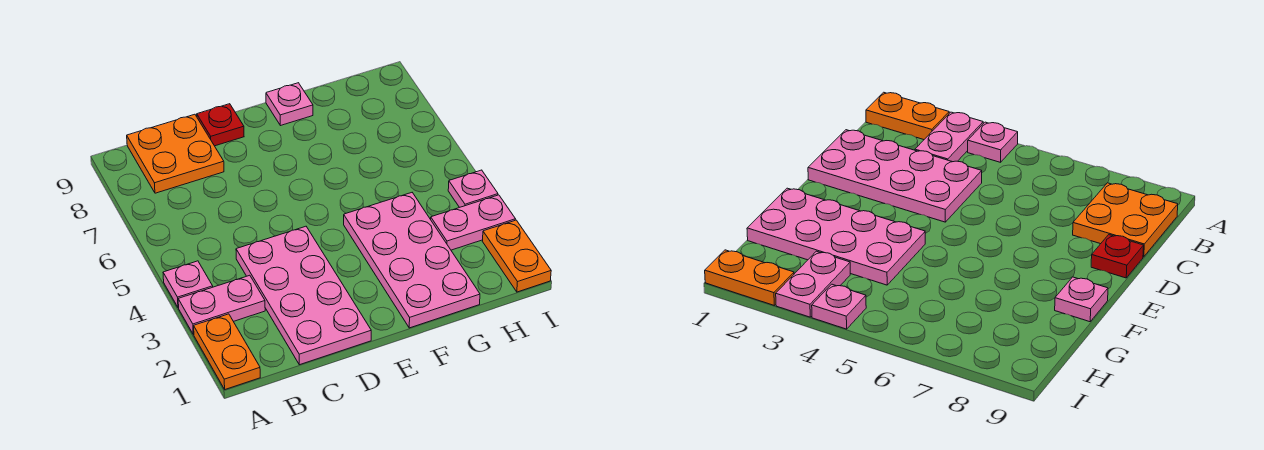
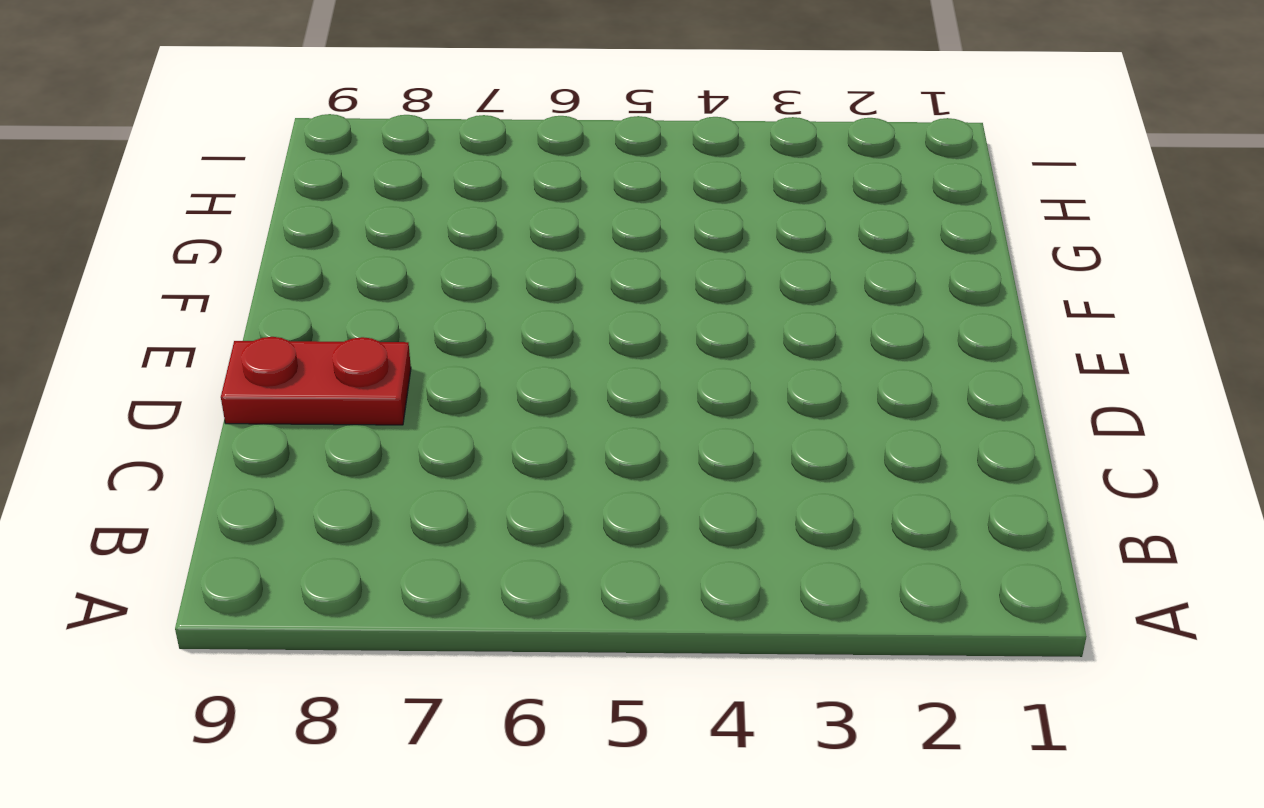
red plate D8:D9 level 1 -> red plate D9 level 1
none -> orange plate A1:A2 level 1
none -> pink plate A3:B3 level 1

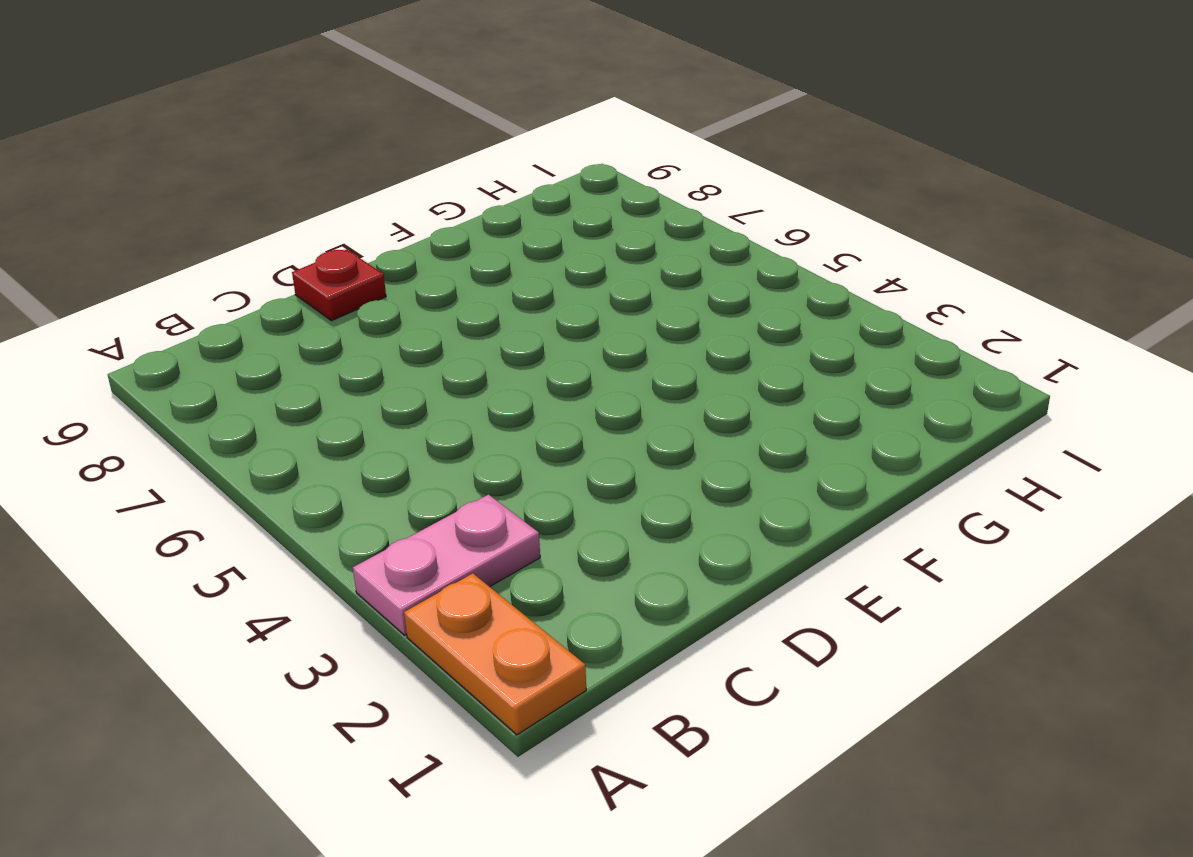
none -> pink plate A4 level 1
none -> orange plate B8:C9 level 1

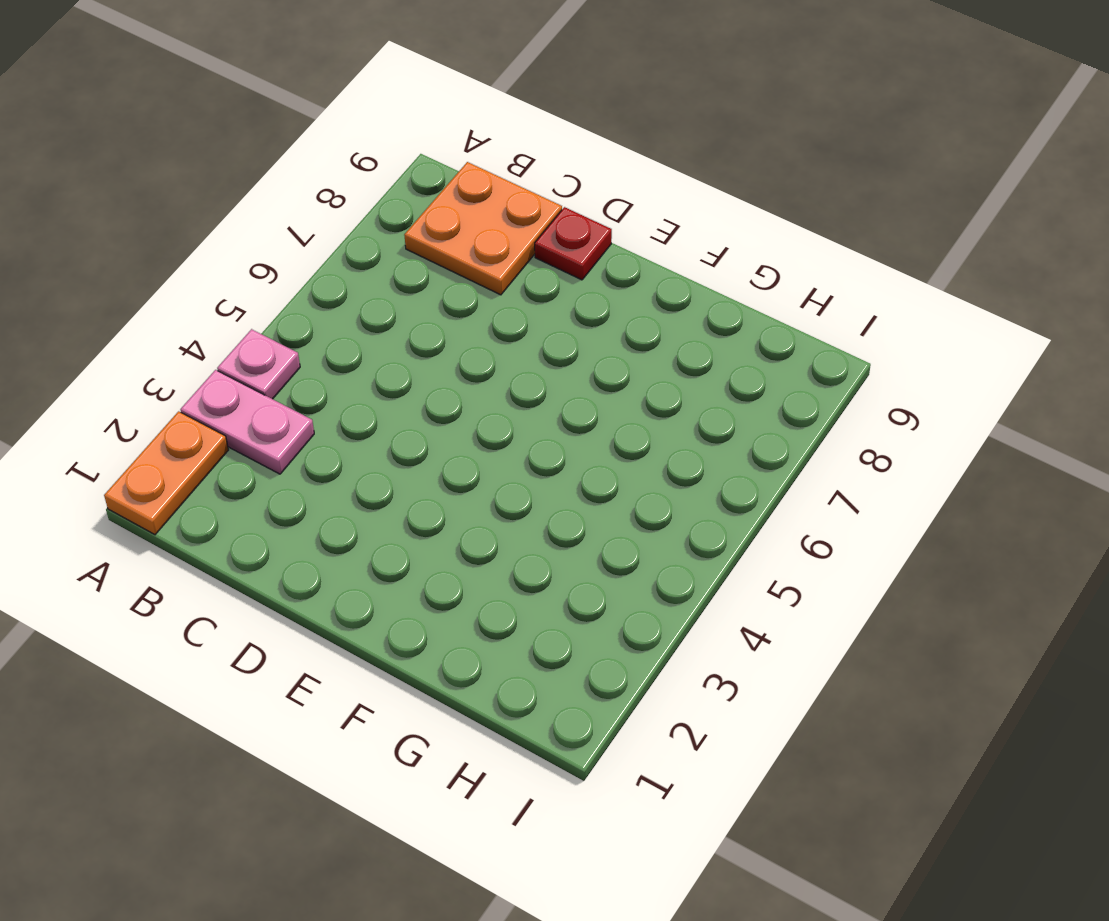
none -> pink plate C1:D4 level 1
none -> pink plate F1:G4 level 1

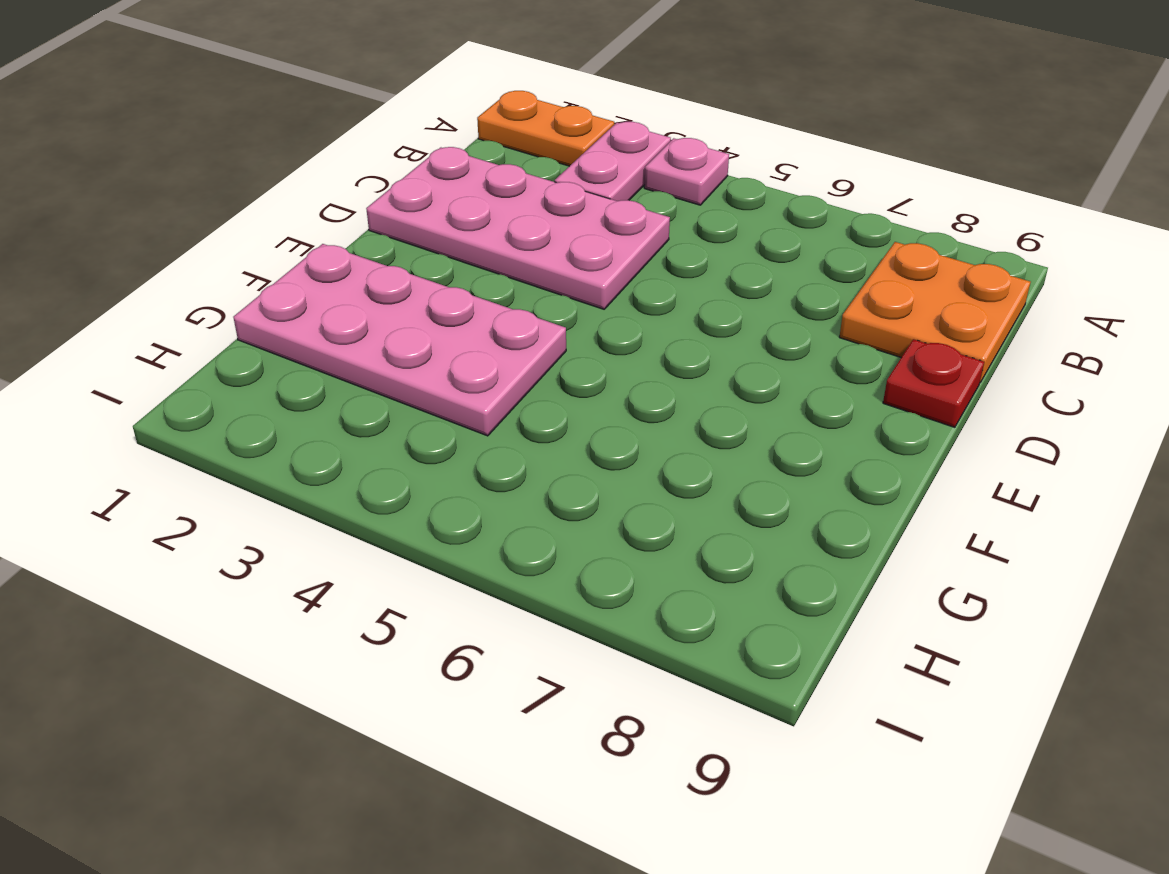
none -> pink plate F9 level 1
none -> pink plate H3:I3 level 1

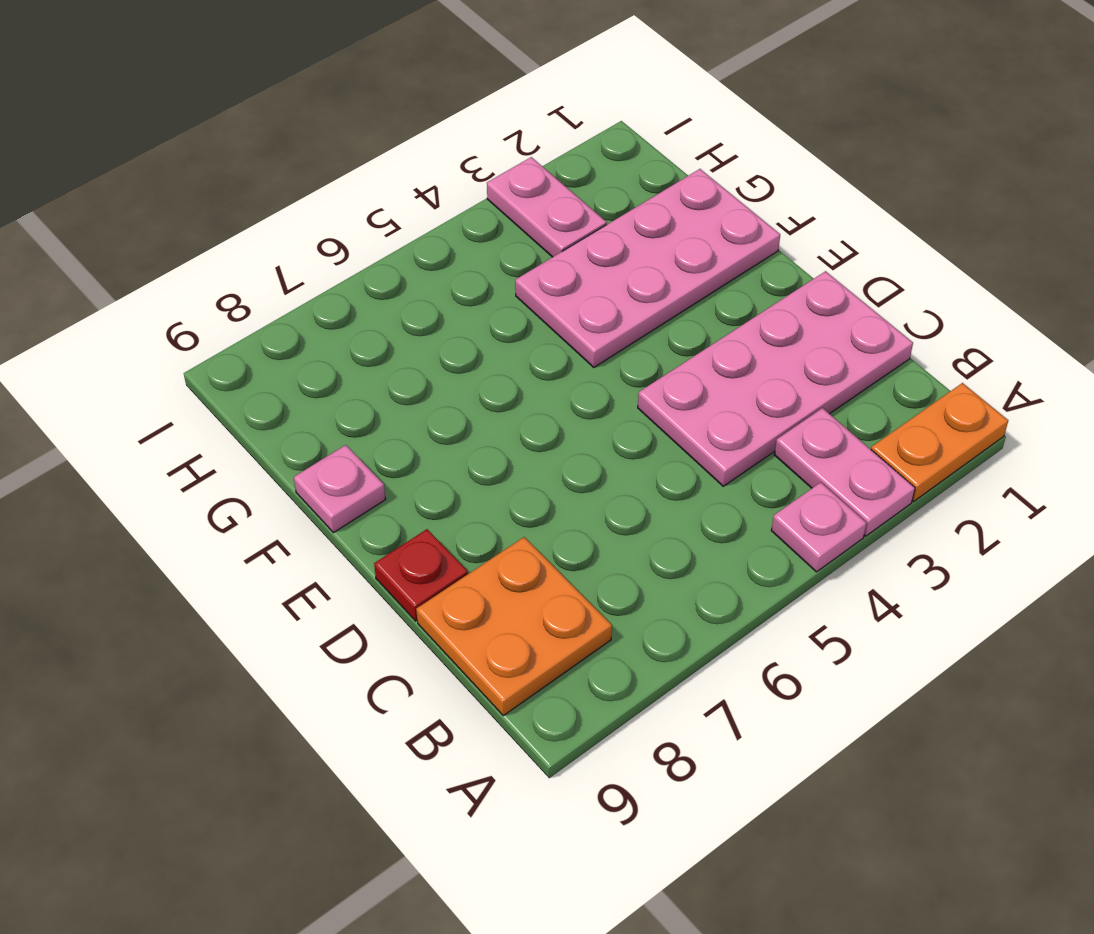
none -> orange plate I1:I2 level 1
none -> pink plate I4 level 1

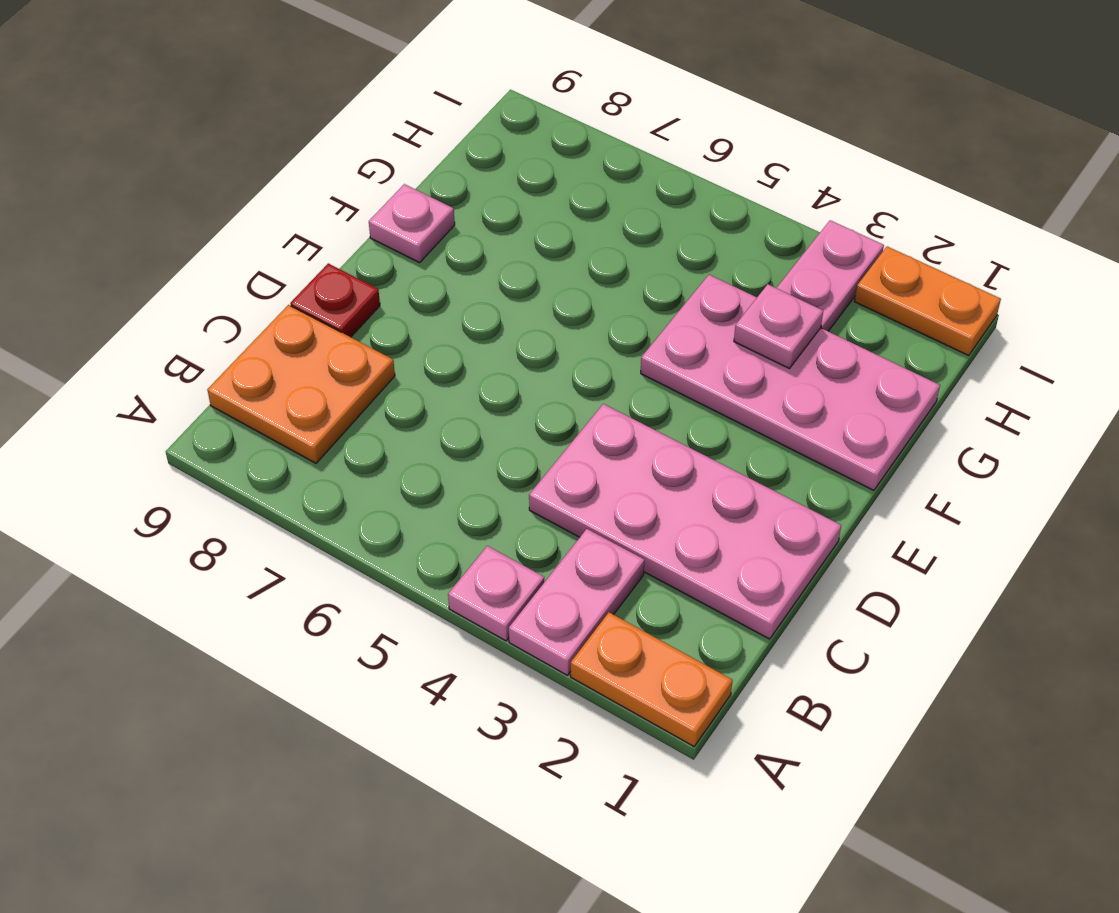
pink plate G3 level 2 -> pink plate I4 level 1

